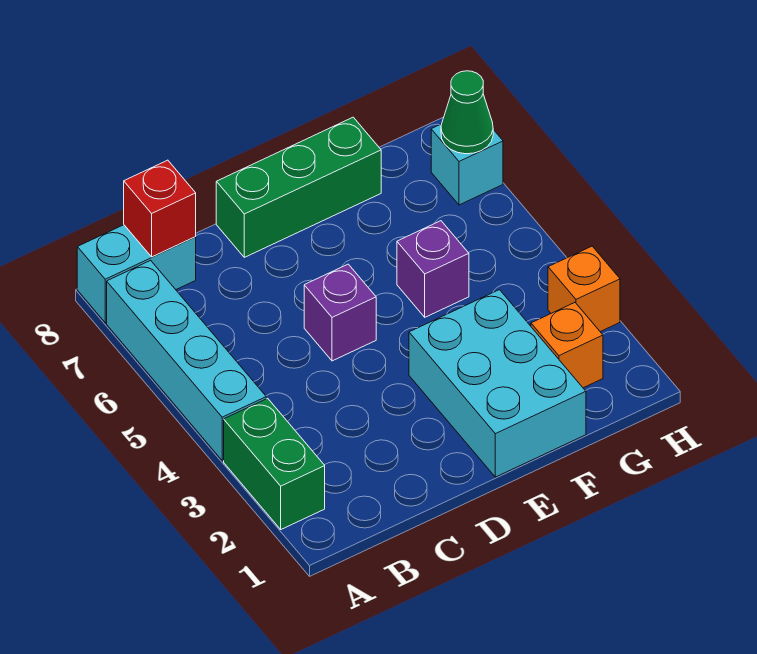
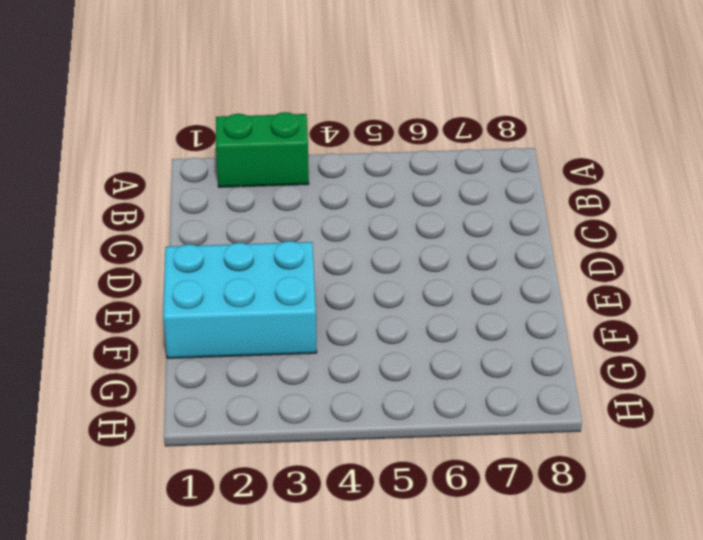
none -> cyan brick A4:A7 level 1
none -> cyan brick A8:B8 level 1
none -> purple brick D5 level 1

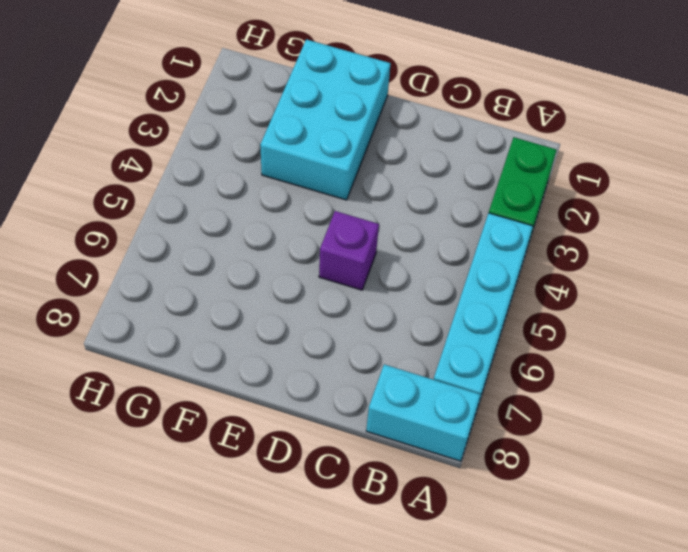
none -> green brick D8:F8 level 1
none -> purple brick F5 level 1
none -> orange brick G2 level 1

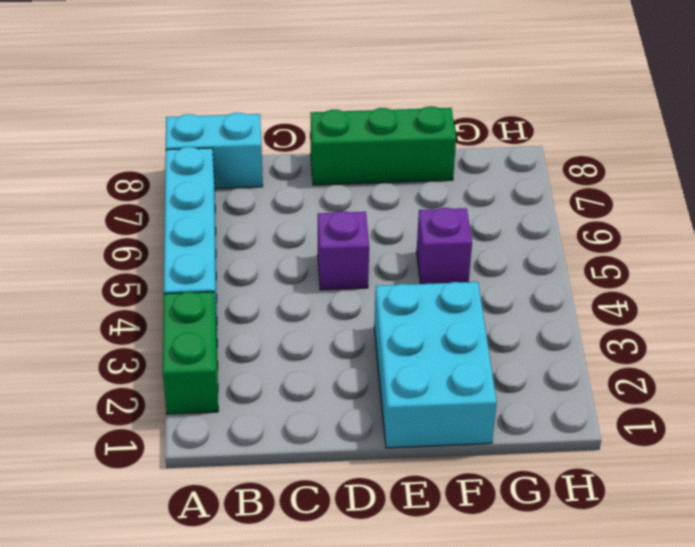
none -> orange brick G2 level 1
none -> orange brick H3 level 1
none -> cyan brick H7 level 1

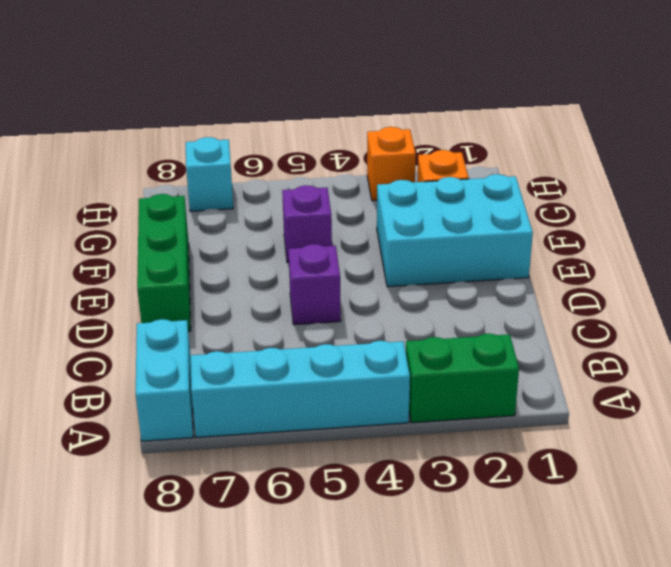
none -> red brick B8 level 2
none -> green cone H7 level 2

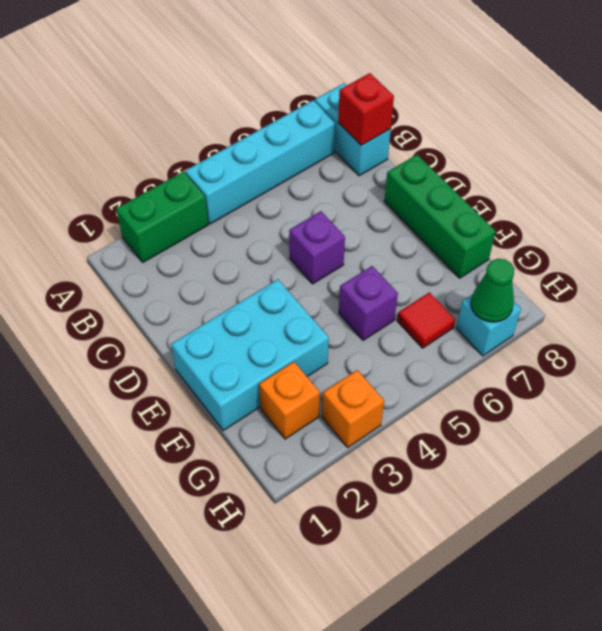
red tile G6 level 1 -> none

